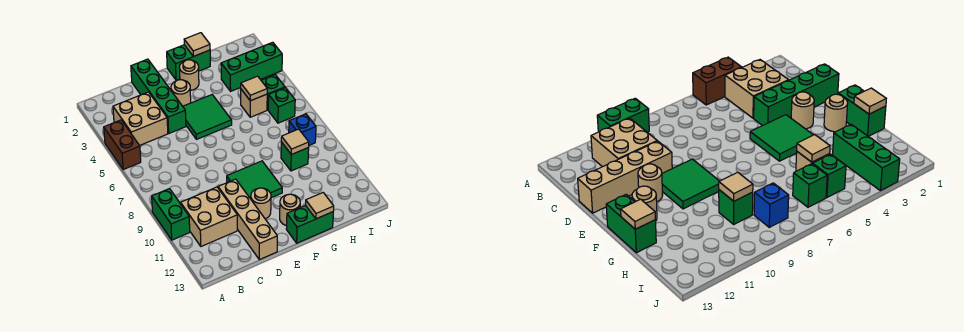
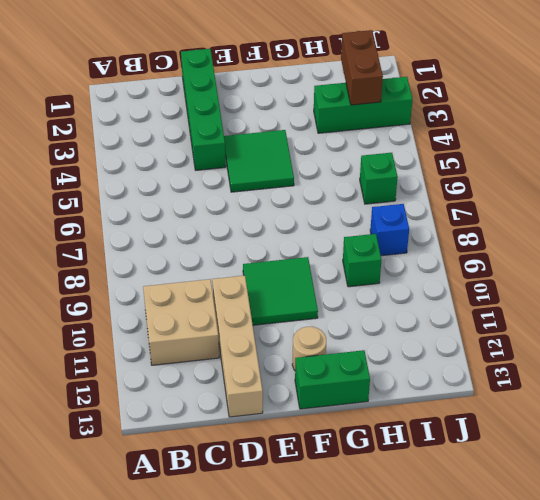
brown brick I2:I3 level 2 -> brown brick A4:A5 level 1
none -> green brick A9:A10 level 1
none -> tan brick B3:C4 level 1
none -> tan round brick E3 level 1

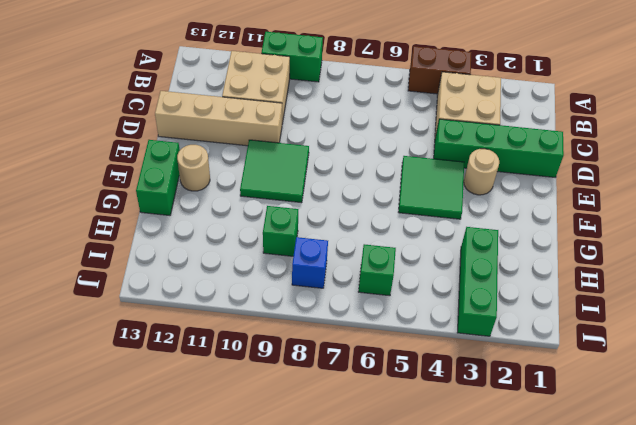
none -> tan round brick E11 level 1
none -> green brick F1:G1 level 1
none -> tan round brick F2 level 1

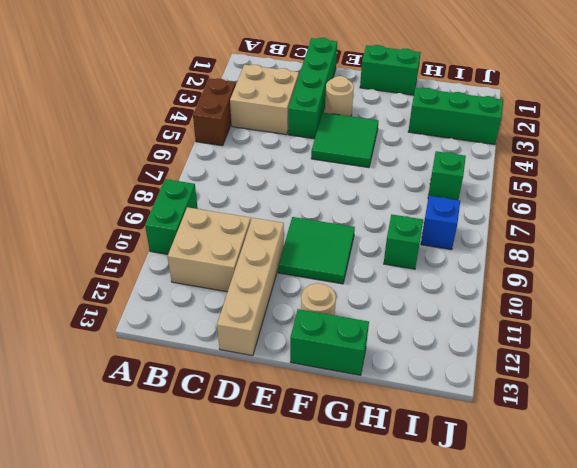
none -> tan round brick E11 level 1
none -> tan round brick F2 level 1
none -> tan brick H5 level 1

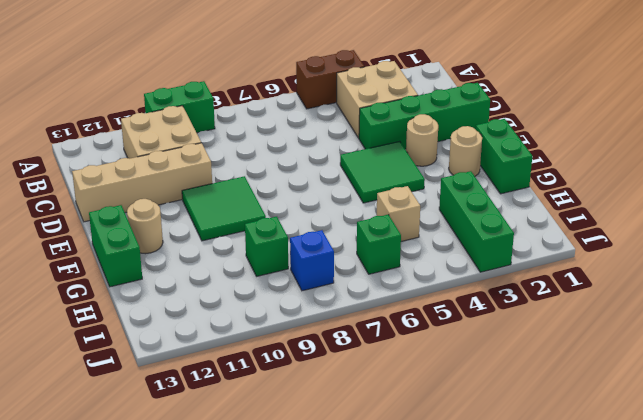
none -> tan round brick E11 level 1
none -> green brick I5 level 1
none -> tan tile G1 level 2

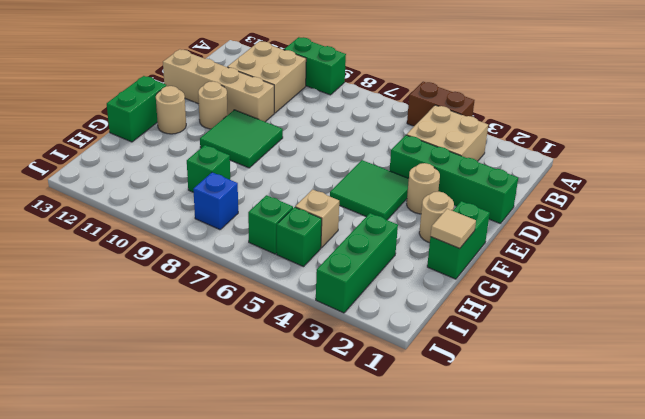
none -> tan tile G13 level 2
none -> tan tile H5 level 2
none -> tan tile H9 level 2

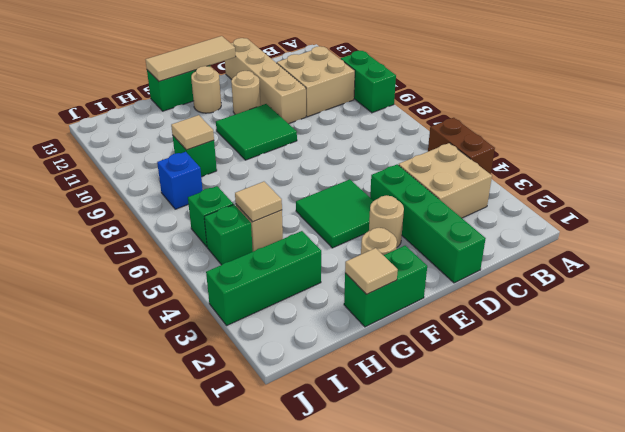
tan tile E13:G13 level 2 -> tan tile G13 level 2

